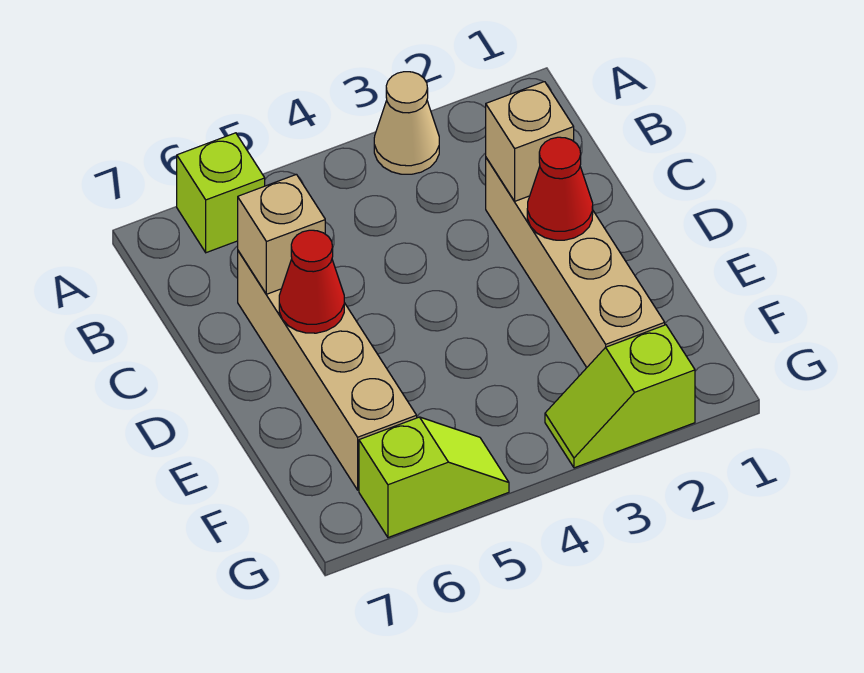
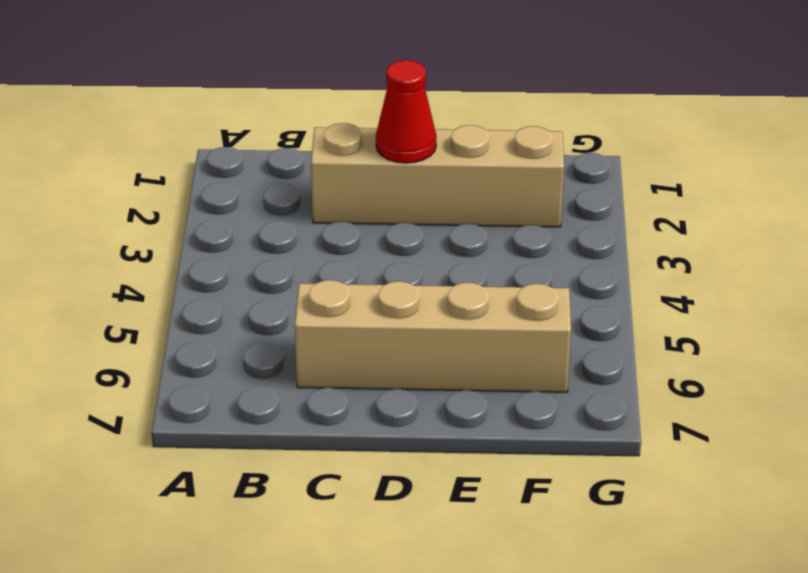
none -> tan cone A3 level 1
none -> lime brick A6 level 1

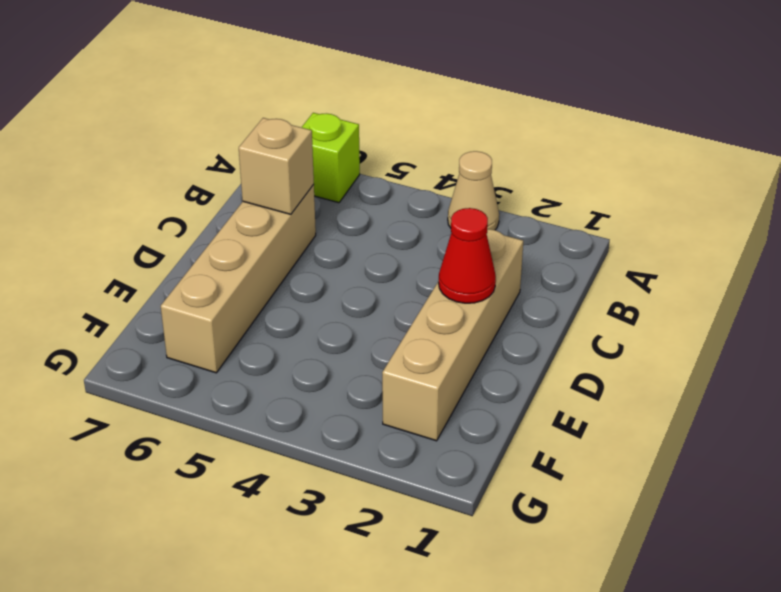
none -> lime slope G2:G3 level 1 top 2
none -> lime slope G5:G6 level 1 top 6

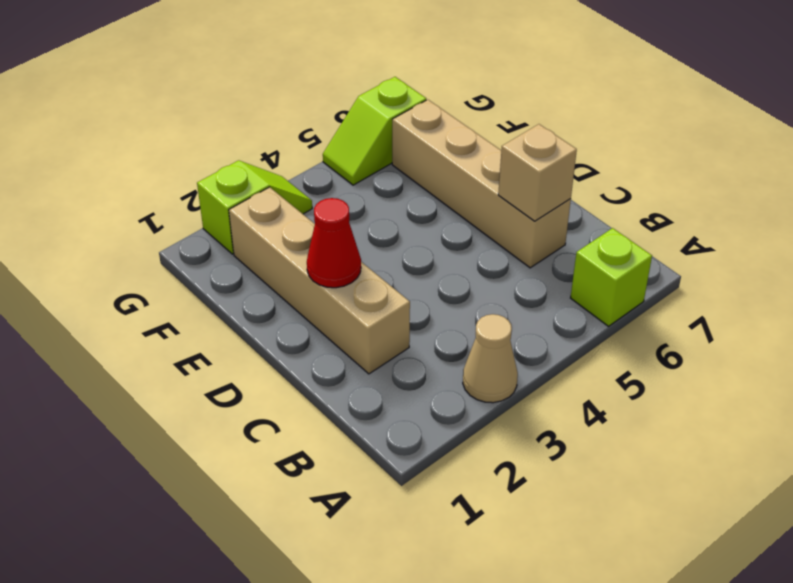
none -> tan brick C2 level 2
none -> red cone D6 level 2

